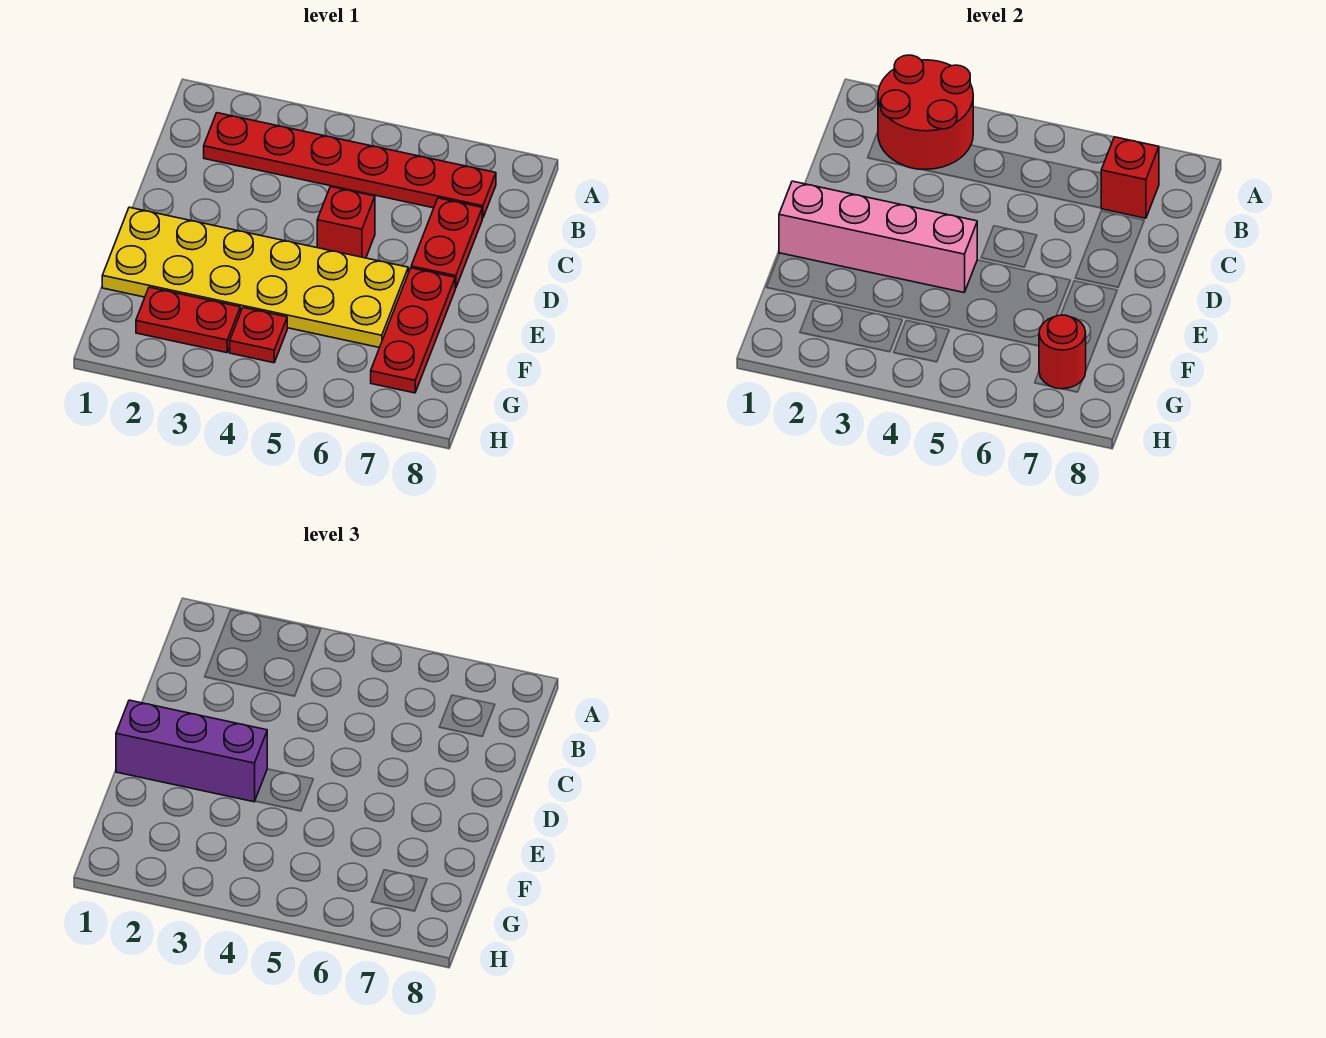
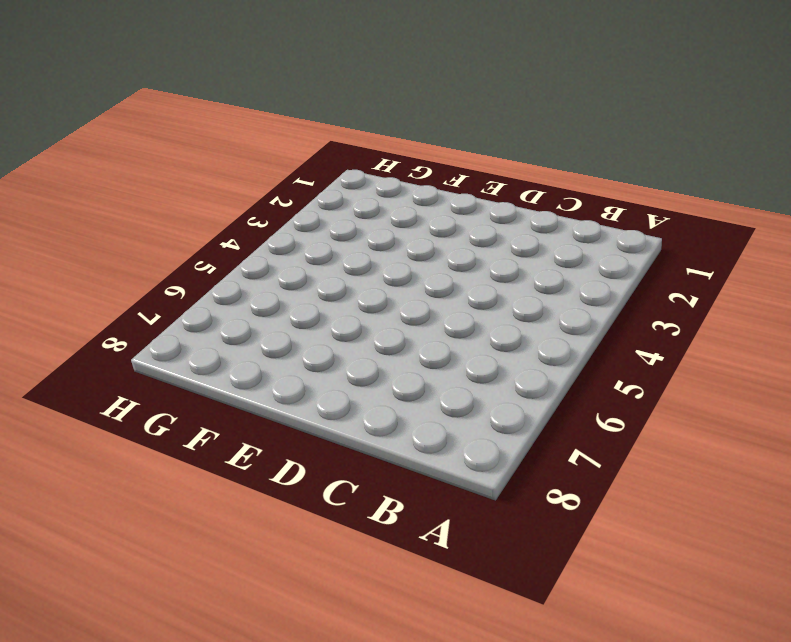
none -> red plate B2:B7 level 1
none -> red plate C7:D7 level 1
none -> red brick D5 level 1

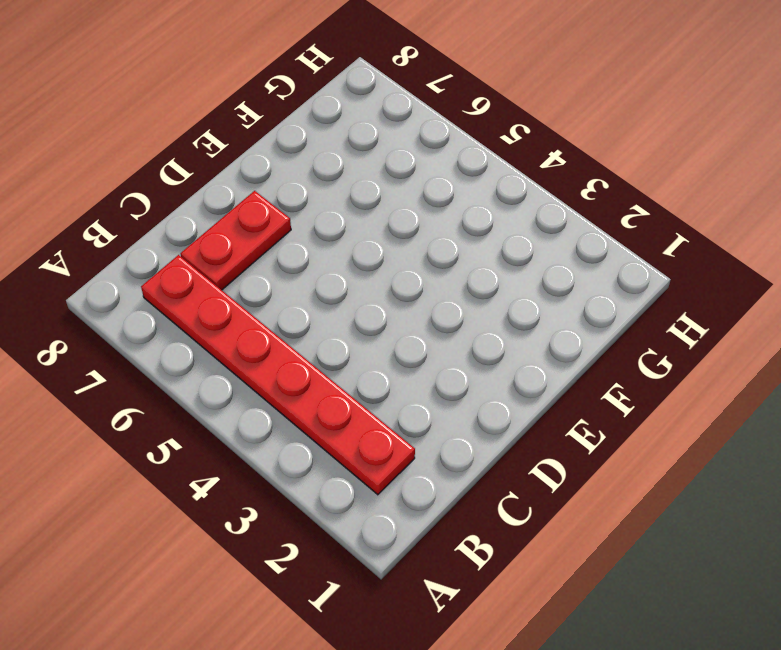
none -> red brick D5 level 1
none -> yellow plate E1:F6 level 1
none -> red plate E7:G7 level 1

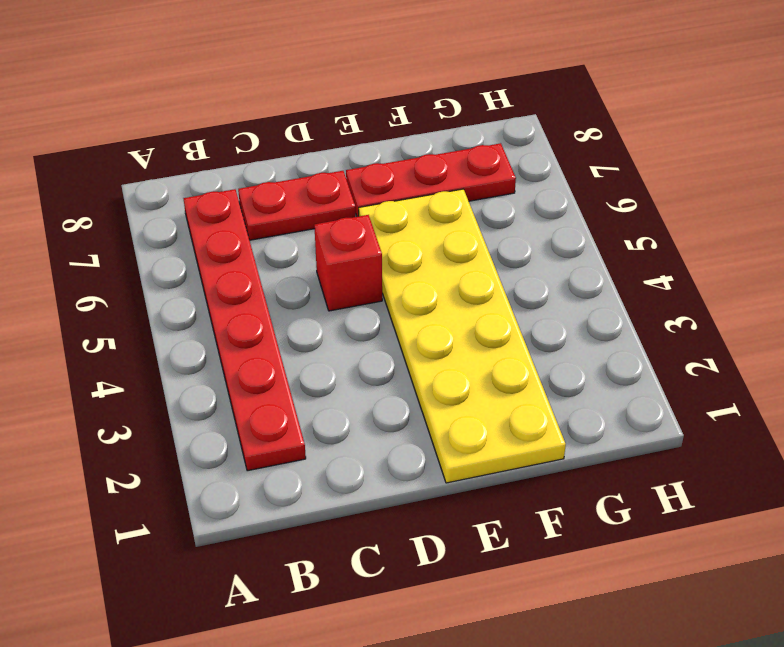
none -> red plate G2:G3 level 1
none -> red plate G4 level 1
none -> red round brick A2:B3 level 2

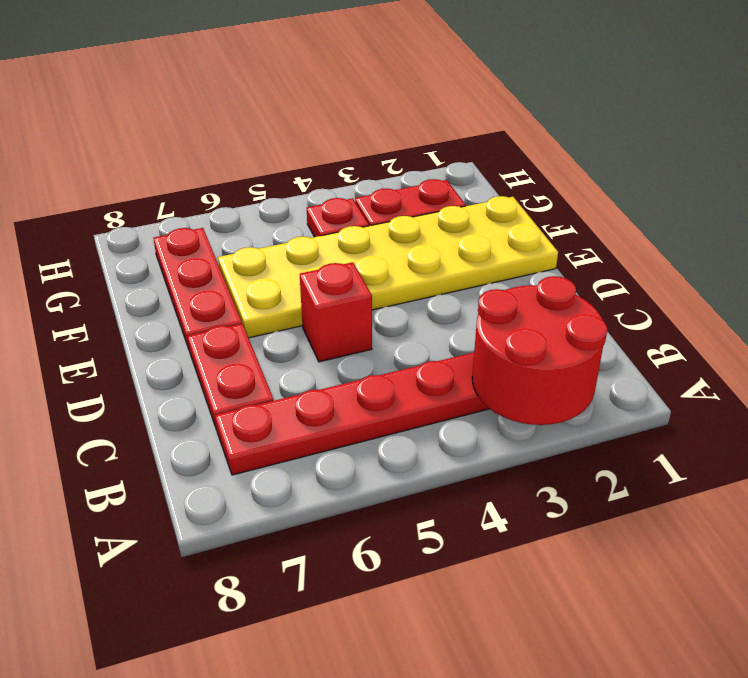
none -> red brick B7 level 2
none -> pink brick E1:E4 level 2
none -> red round brick G7 level 2

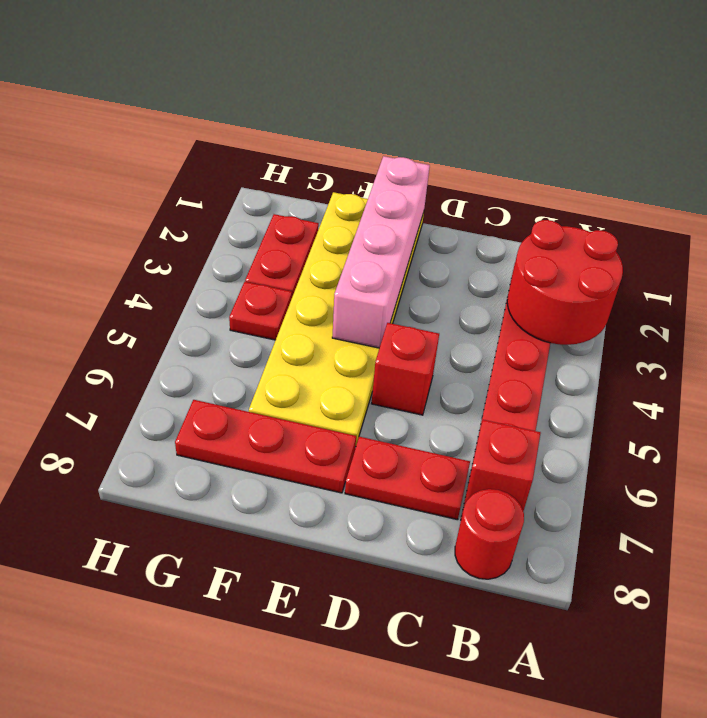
red round brick B8 level 1 -> red round brick G7 level 2
none -> purple brick E1:E3 level 3

